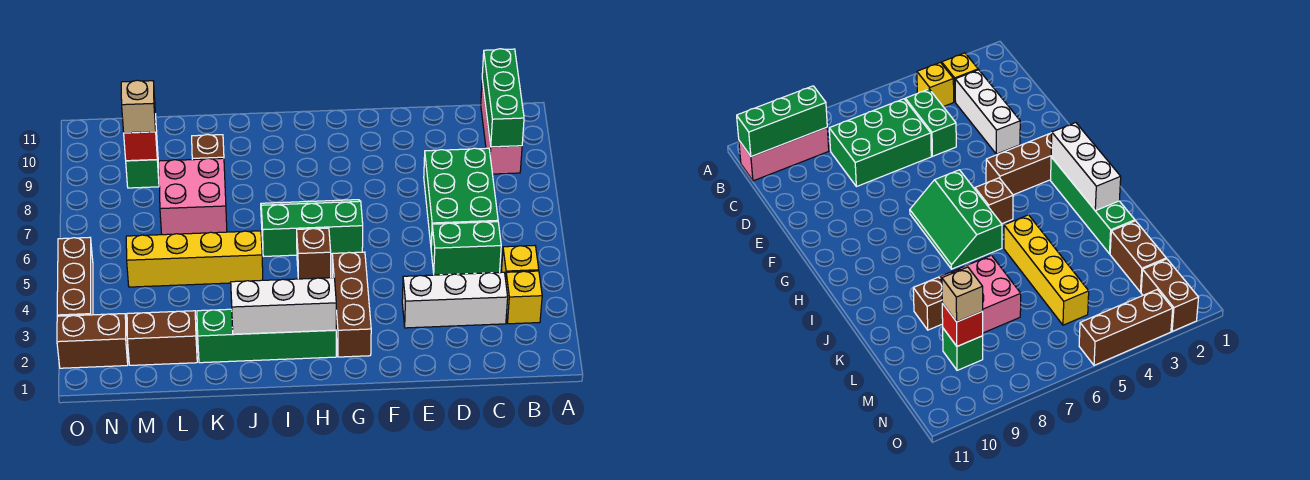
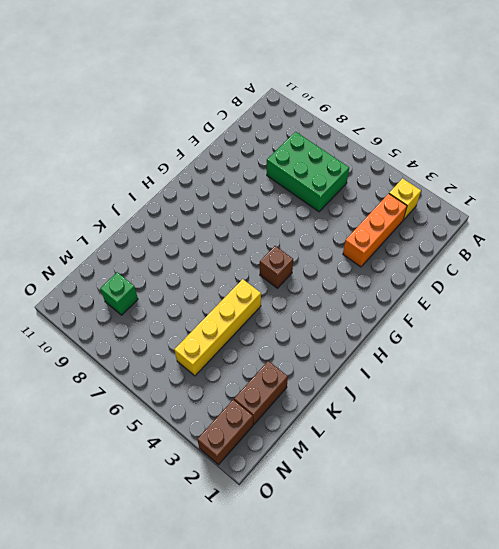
orange brick C3:E3 level 1 -> white brick C3:E3 level 1
none -> yellow brick B4 level 1
none -> pink brick B9:B11 level 1
none -> green brick C5:D5 level 1

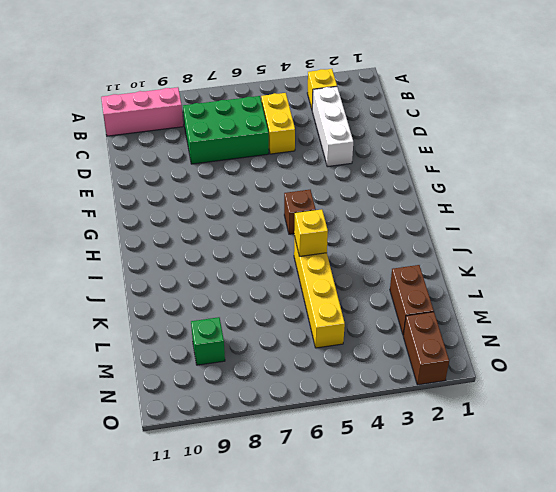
yellow brick C5:D5 level 1 -> green brick C5:D5 level 1
yellow brick J5 level 2 -> yellow brick B4 level 1
none -> brown brick G2:G4 level 1
none -> green slope G6:I7 level 1 top 6
none -> green brick H2:K2 level 1

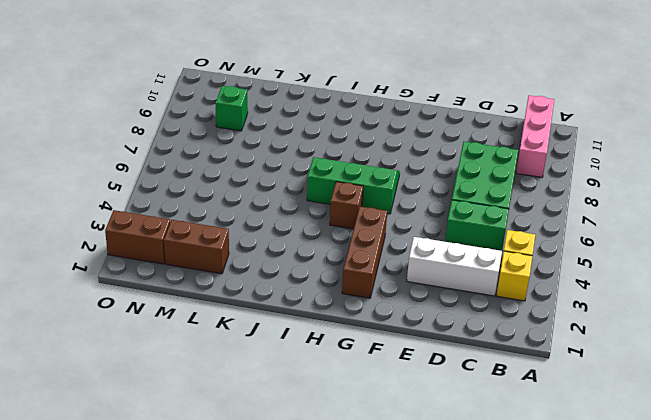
none -> green brick H2:K2 level 1
none -> yellow brick J5:M5 level 1
none -> pink brick K7:L8 level 1

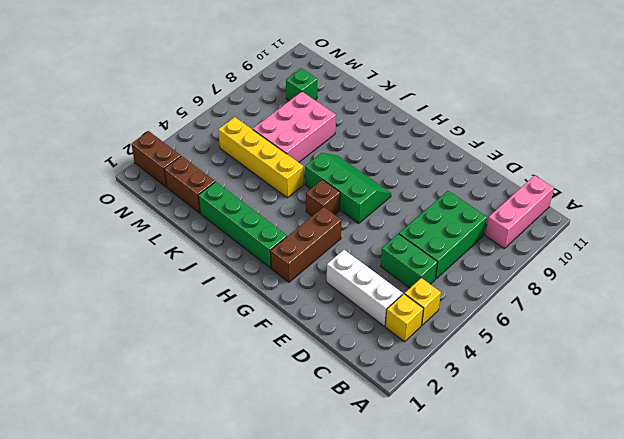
pink brick K6:L8 level 1 -> pink brick K7:L8 level 1
none -> brown brick K9 level 1
none -> brown brick O3:O5 level 1
none -> green brick B9:B11 level 2

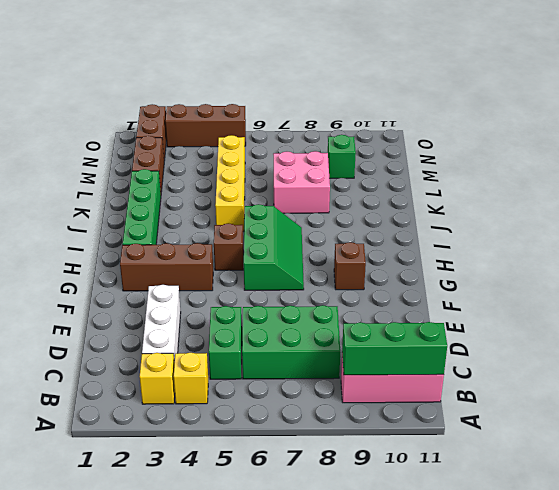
brown brick G9 level 1 -> brown brick K9 level 1
none -> white brick H2:J2 level 2
none -> red brick M9 level 2
none -> tan brick M9 level 3

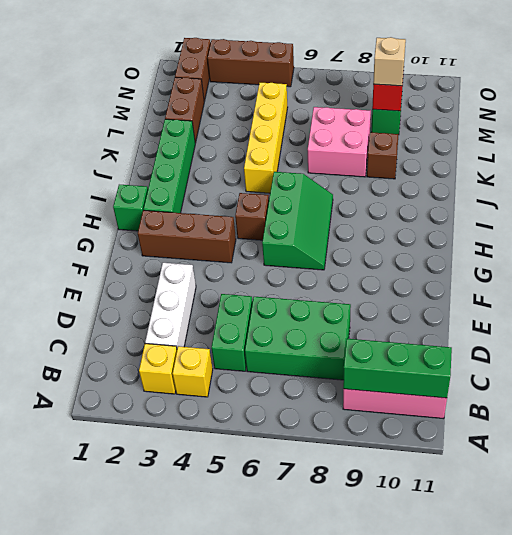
green brick H1 level 1 -> none
none -> white brick H2:J2 level 2

